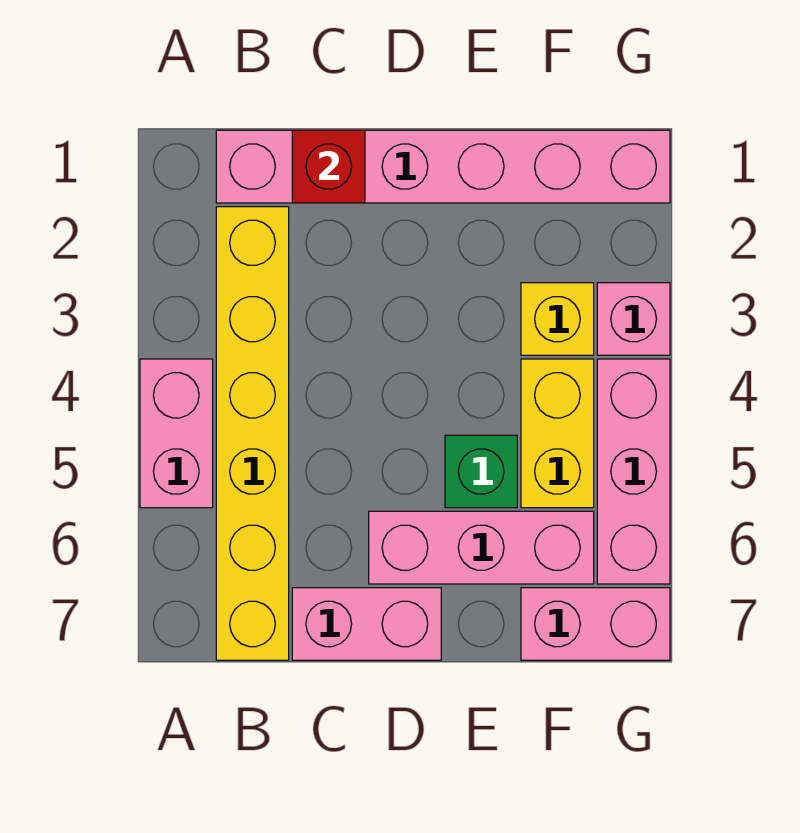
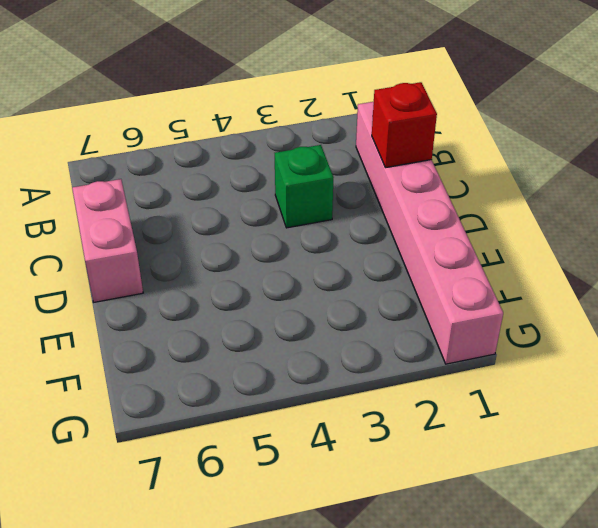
green brick C3 level 1 -> green brick E5 level 1
none -> pink brick A4:A5 level 1
none -> yellow brick B2:B7 level 1
none -> pink brick D6:F6 level 1

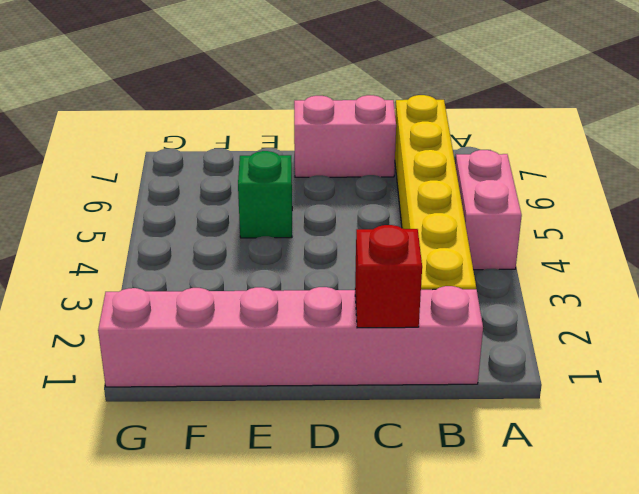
none -> pink brick D6:F6 level 1
none -> yellow brick F3 level 1
none -> yellow brick F4:F5 level 1

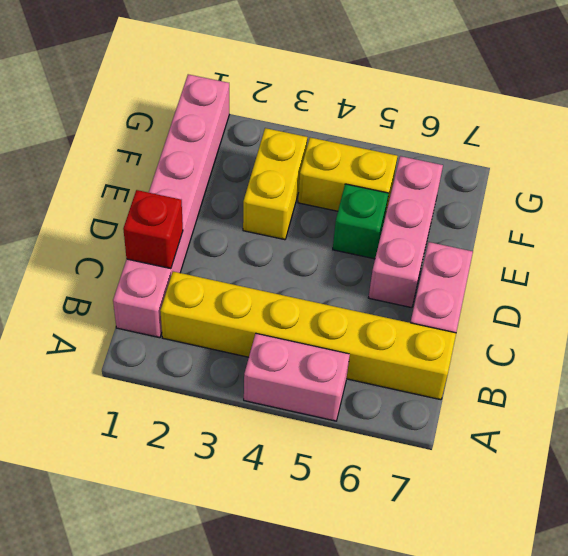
yellow brick E3:F3 level 1 -> yellow brick F3 level 1
none -> pink brick F7:G7 level 1
none -> pink brick G3 level 1
none -> pink brick G4:G6 level 1

